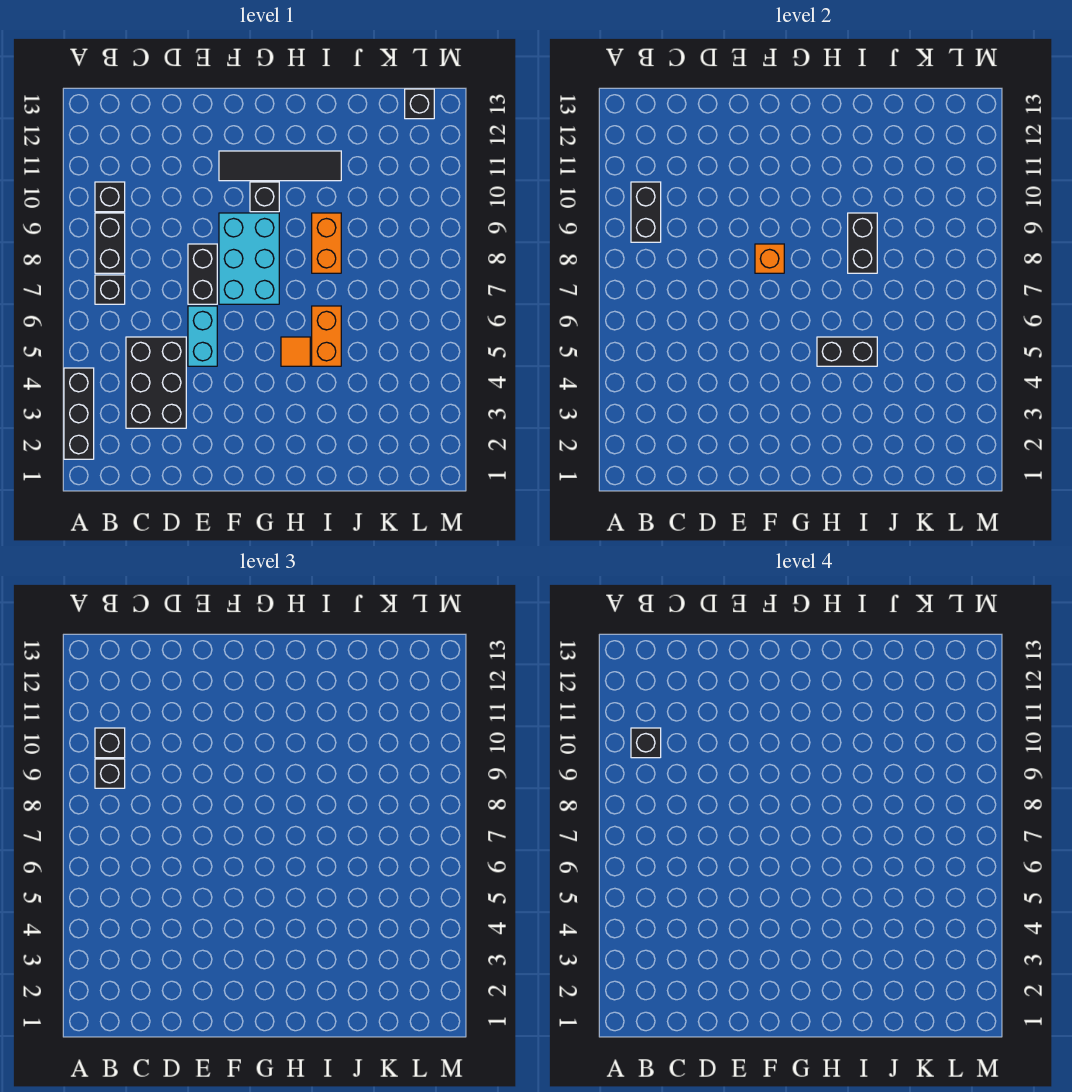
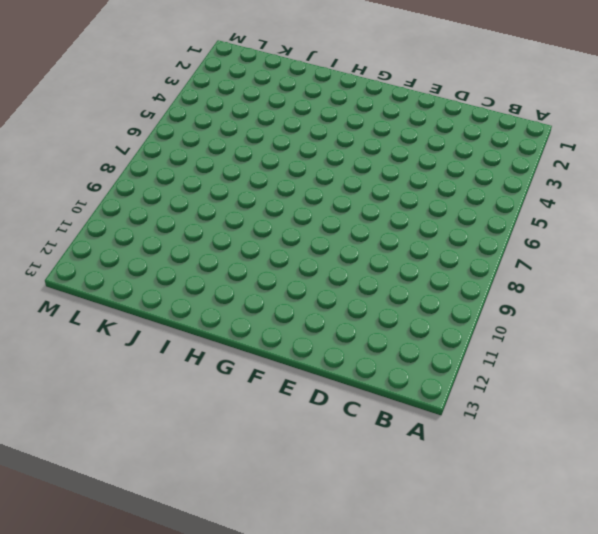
none -> black brick A2:A4 level 1
none -> black brick B7 level 1
none -> black brick B8:B9 level 1

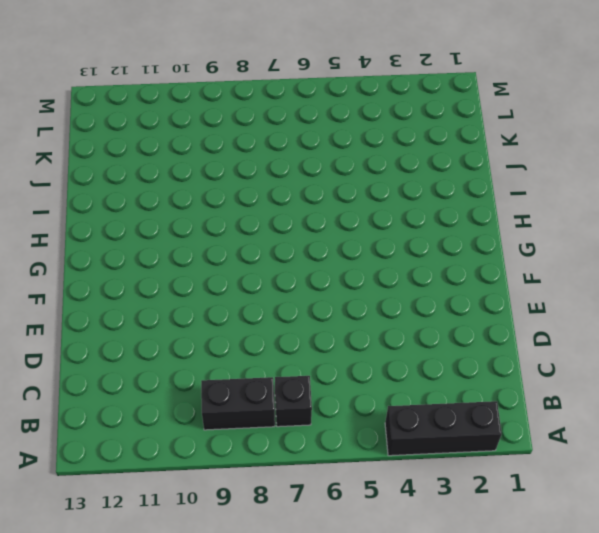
none -> black brick B10 level 1
none -> black brick C3:D5 level 1
none -> cyan brick E5:E6 level 1

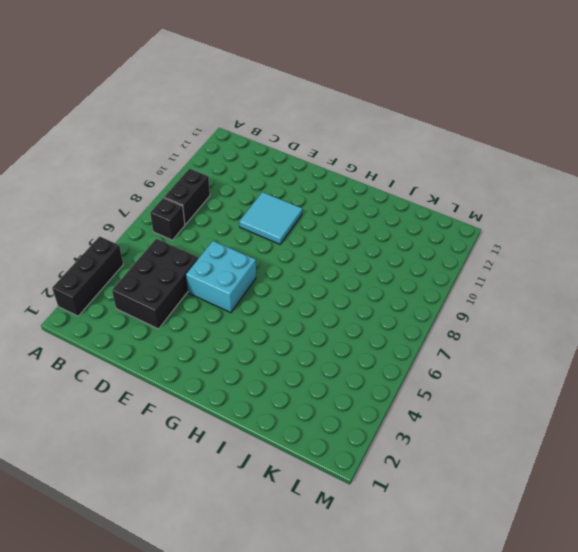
cyan brick E5:F6 level 1 -> cyan brick E5:E6 level 1
cyan tile E9:F10 level 1 -> cyan brick F7:G9 level 1
none -> black brick B10 level 1
none -> black brick E7:E8 level 1
none -> black tile F11:I11 level 1

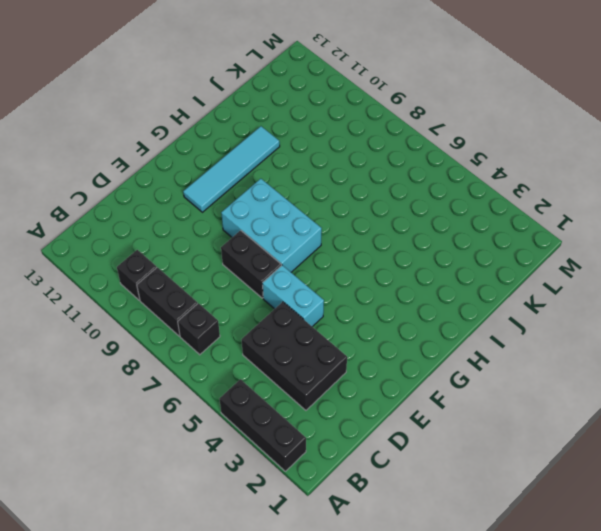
cyan tile F11:I11 level 1 -> black tile F11:I11 level 1
none -> black brick G10 level 1
none -> orange tile H5 level 1
none -> orange brick I5:I6 level 1

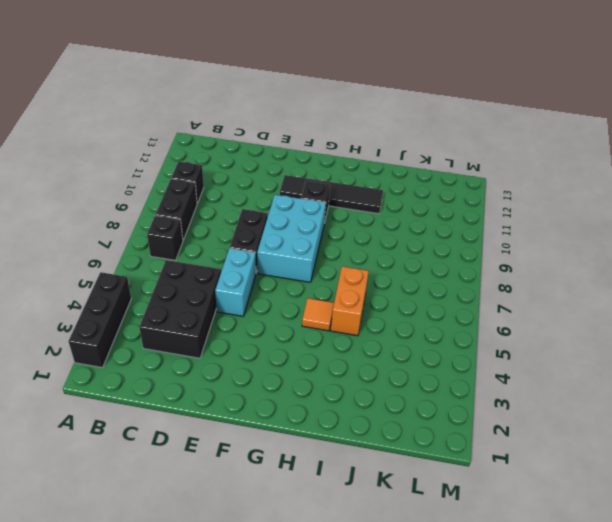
none -> orange brick I8:I9 level 1
none -> black brick L13 level 1
none -> black brick B9:B10 level 2

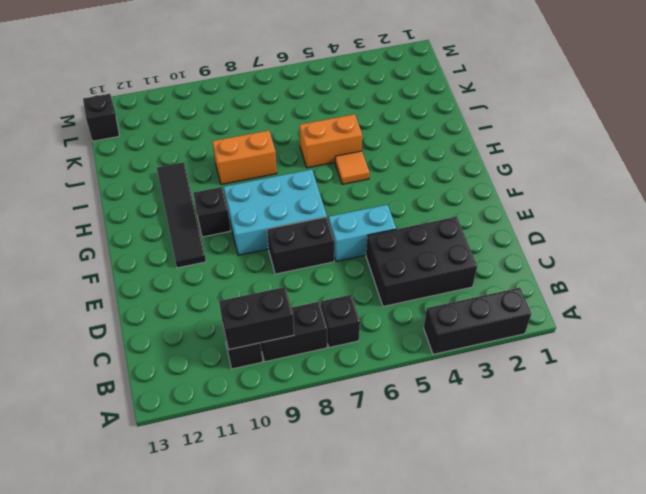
none -> orange brick F8 level 2
none -> black brick H5:I5 level 2
none -> black brick I8:I9 level 2

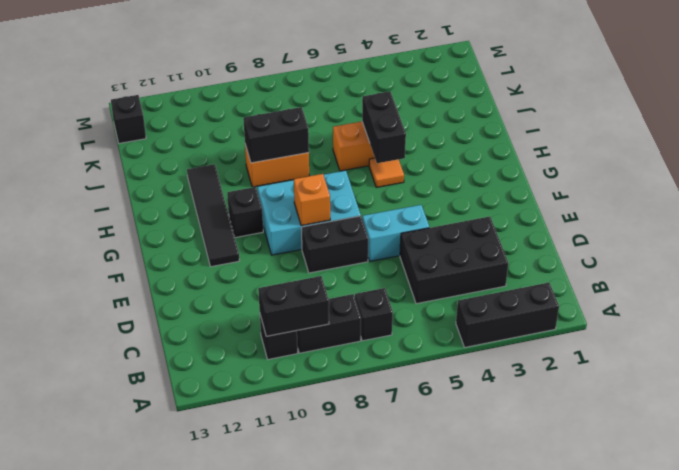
none -> black brick B9 level 3
none -> black brick B10 level 3
none -> black brick B10 level 4

